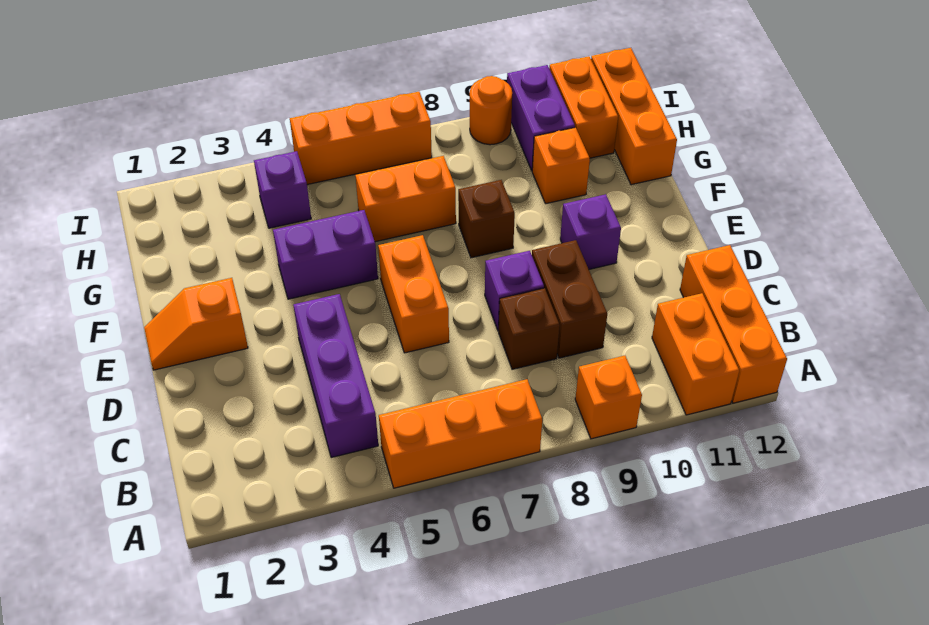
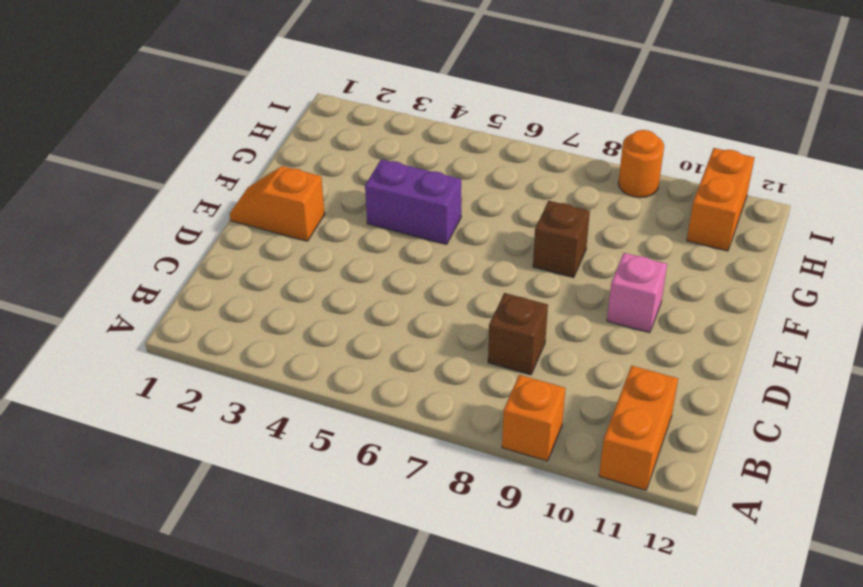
pink brick E10 level 1 -> purple brick E10 level 1
none -> orange brick A5:A7 level 1
none -> orange brick A12:C12 level 1
none -> purple brick B4:D4 level 1

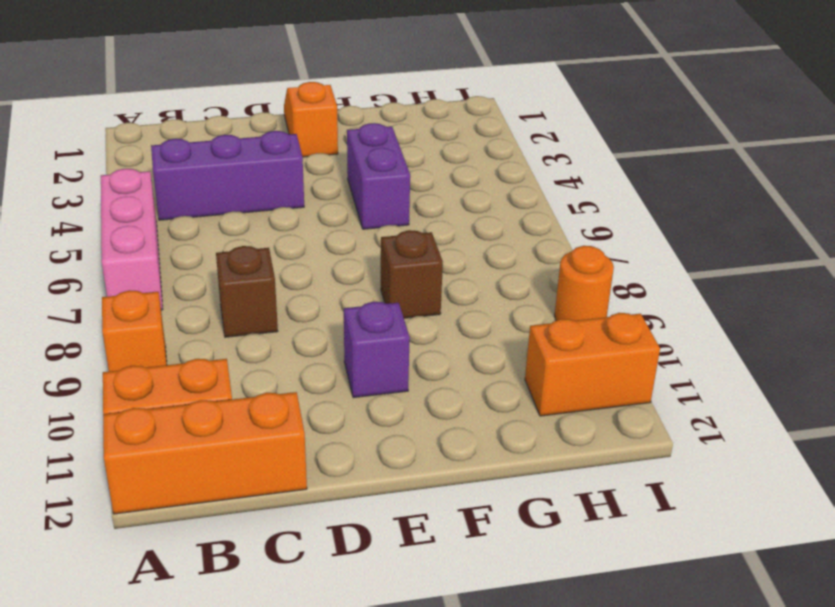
pink brick A5:A7 level 1 -> orange brick A5:A7 level 1
none -> brown brick C9:D9 level 1
none -> orange brick D6:E6 level 1
none -> purple brick D8 level 1

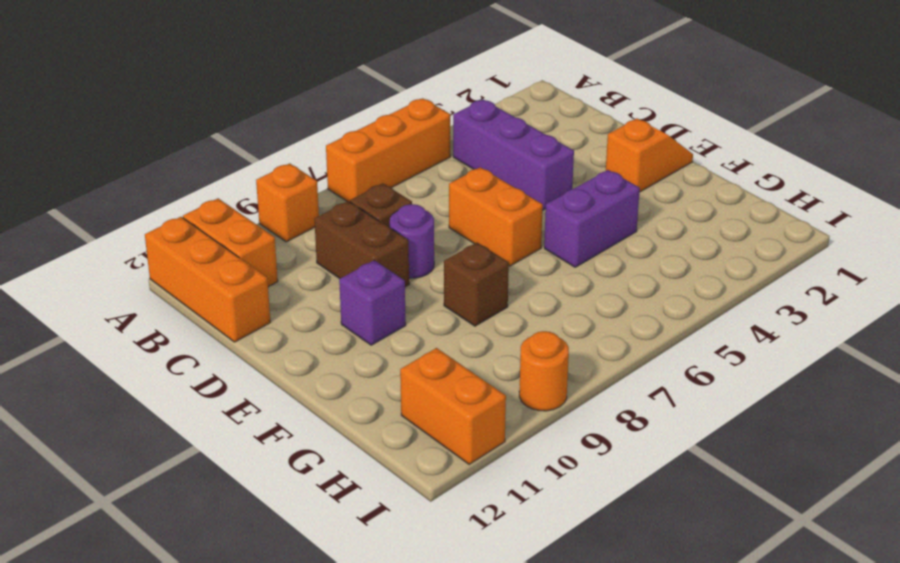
purple round brick D8 level 1 -> purple brick D8 level 1
none -> orange brick G6:G7 level 1
none -> orange brick G10 level 1
none -> orange brick G12:I12 level 1

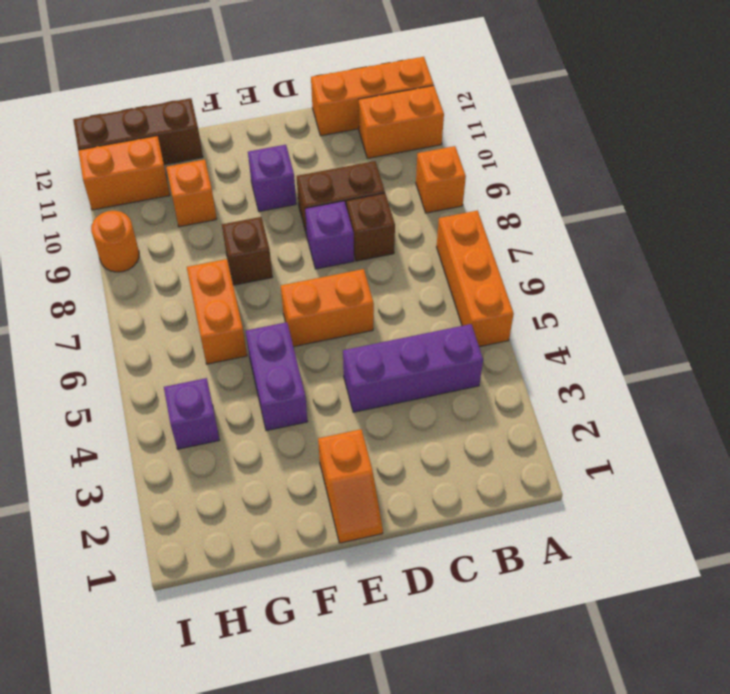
brown brick G12:I12 level 1 -> orange brick G12:I12 level 1
none -> purple brick H10:I10 level 1
none -> orange brick I5:I7 level 1

